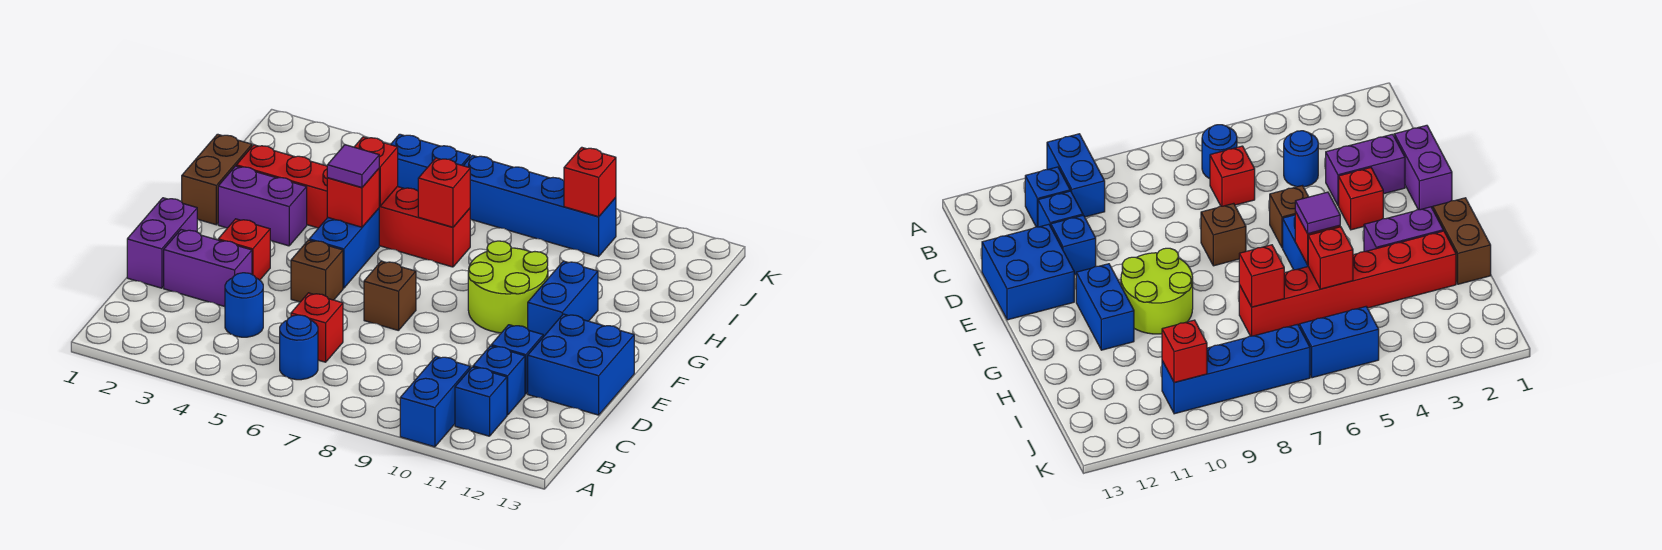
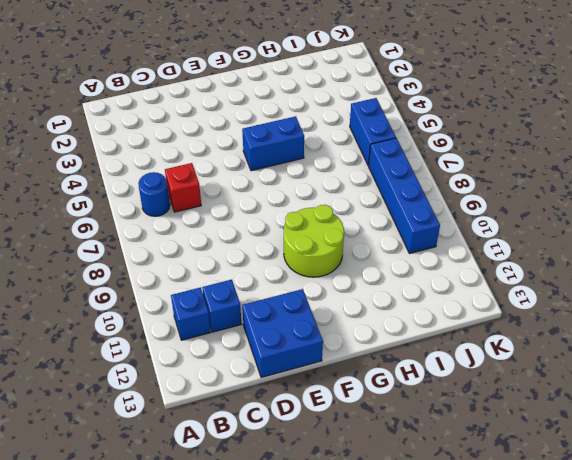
none -> blue brick A10:B10 level 1
none -> blue round brick C4 level 1
none -> purple brick D1:E1 level 1

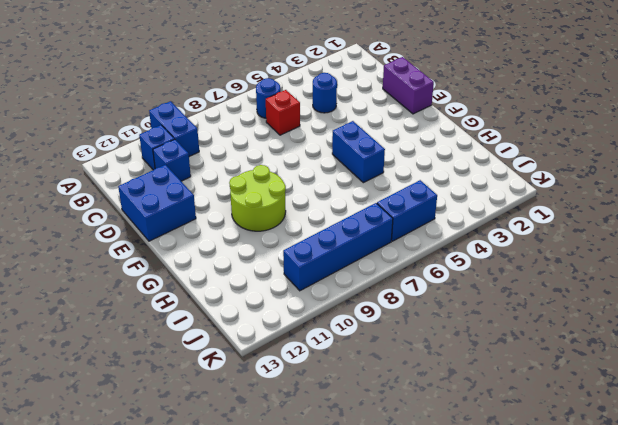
none -> purple brick D2:D3 level 1
none -> blue brick D11 level 1
none -> red brick E3 level 1

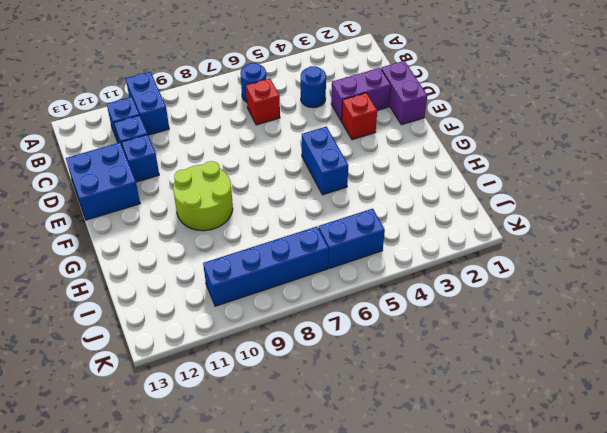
none -> brown brick E5 level 1
none -> brown brick E7 level 1
none -> blue brick F11:G11 level 1

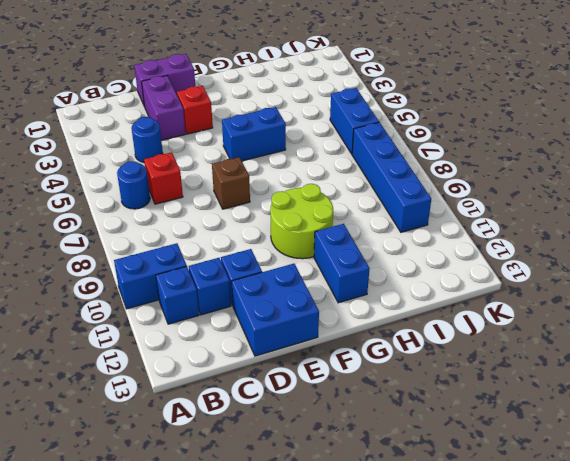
blue brick G11:G12 level 1 -> blue brick F11:G11 level 1
none -> brown brick E5 level 1
none -> brown brick G1:H1 level 1
none -> purple brick G2:G3 level 1

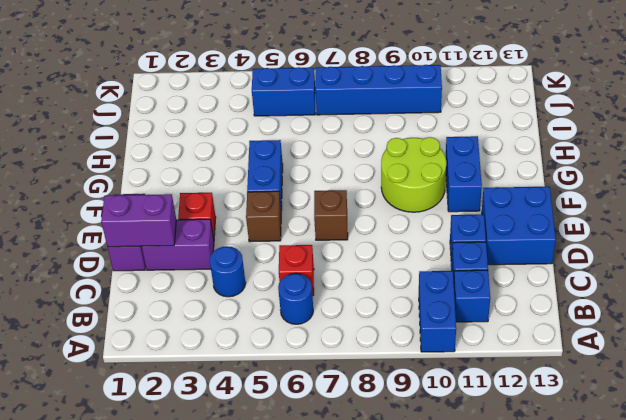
purple brick D1:D2 level 2 -> purple brick G2:G3 level 1
none -> brown brick G1:H1 level 1
none -> red brick H2:H7 level 1
none -> red brick G5 level 2

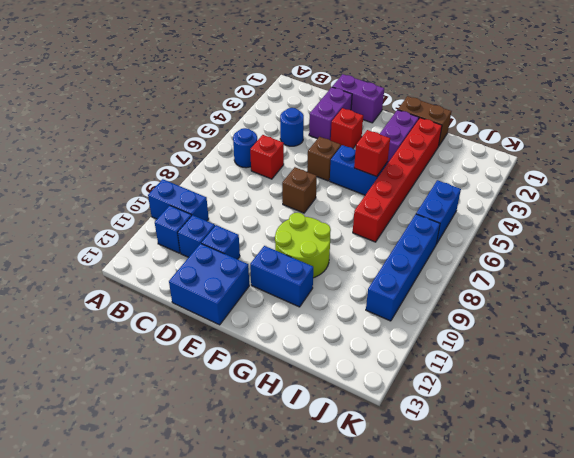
none -> red brick H5 level 2
none -> red brick H7 level 2
none -> red brick J10 level 2

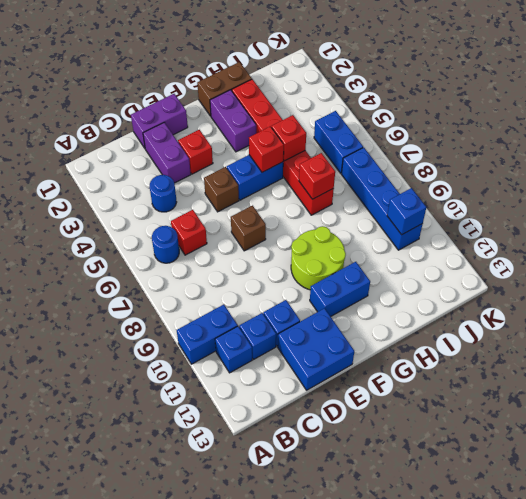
blue brick J10 level 2 -> red brick J10 level 2
none -> purple tile G5 level 3

